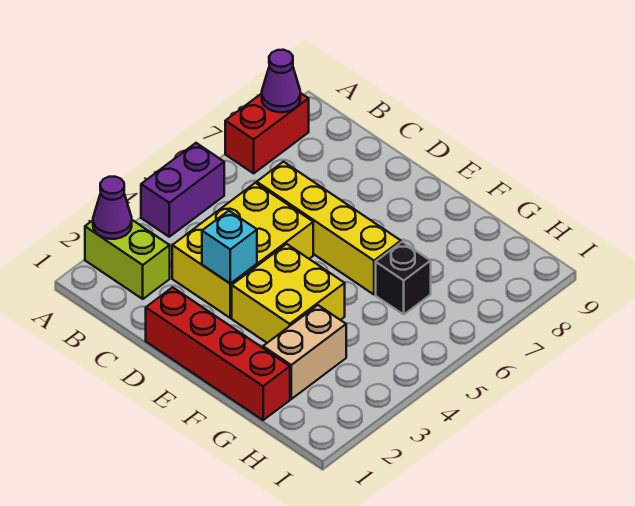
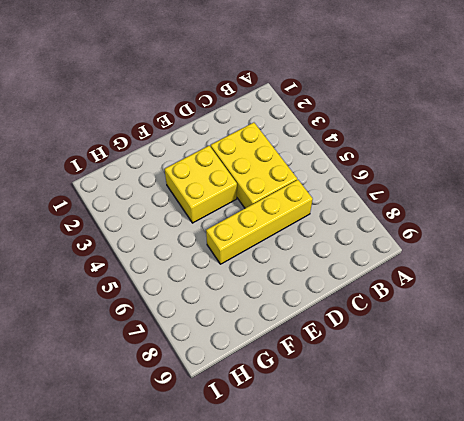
none -> lime brick A2:B2 level 1
none -> purple brick A4:A5 level 1
none -> red brick A7:A8 level 1

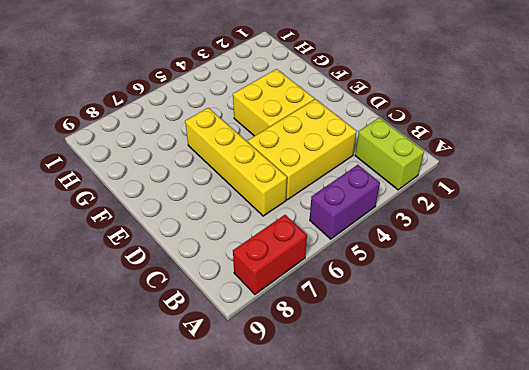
none -> red brick D1:G1 level 1
none -> tan brick G2:G3 level 1
none -> black brick G6 level 1

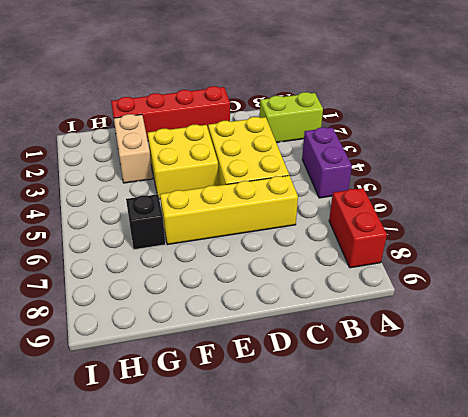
none -> purple cone A2 level 2
none -> purple cone A8 level 2
none -> cyan brick D3 level 2

